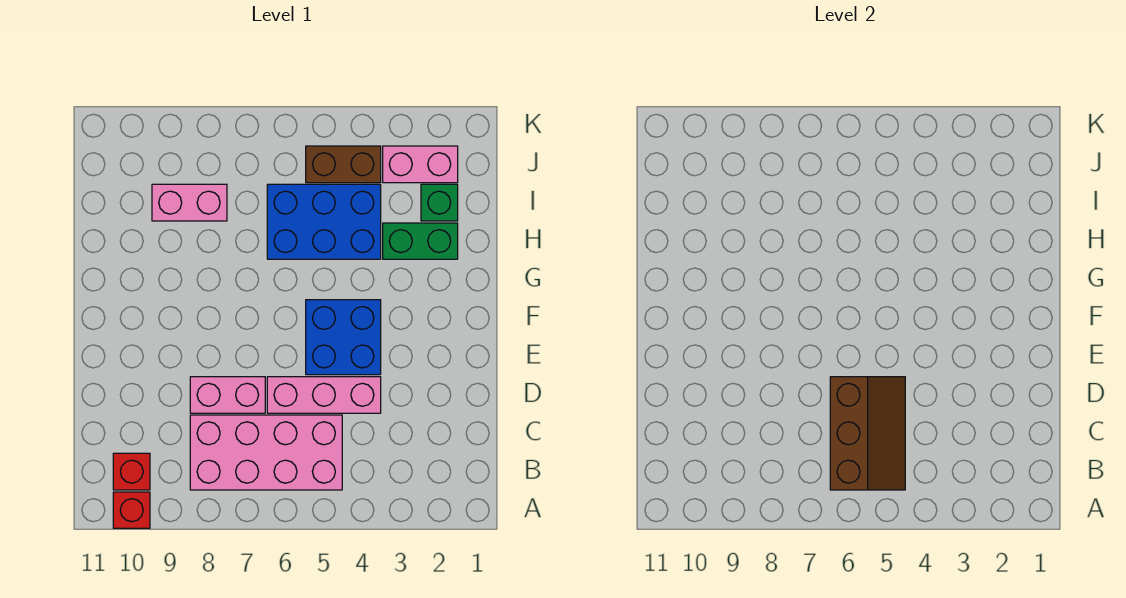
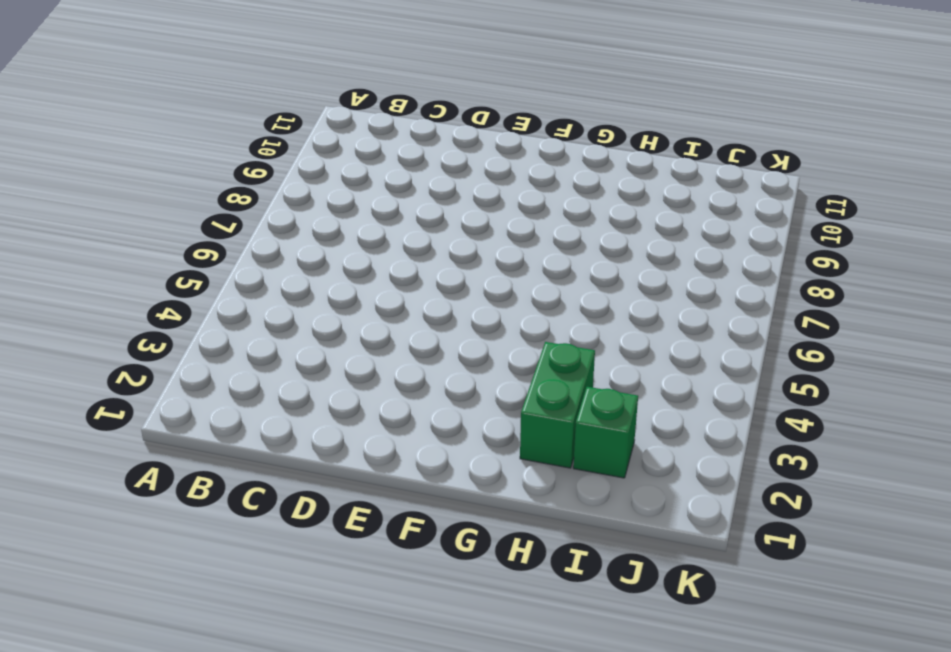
none -> red brick A10 level 1
none -> pink brick B5:C8 level 1
none -> red brick B10 level 1

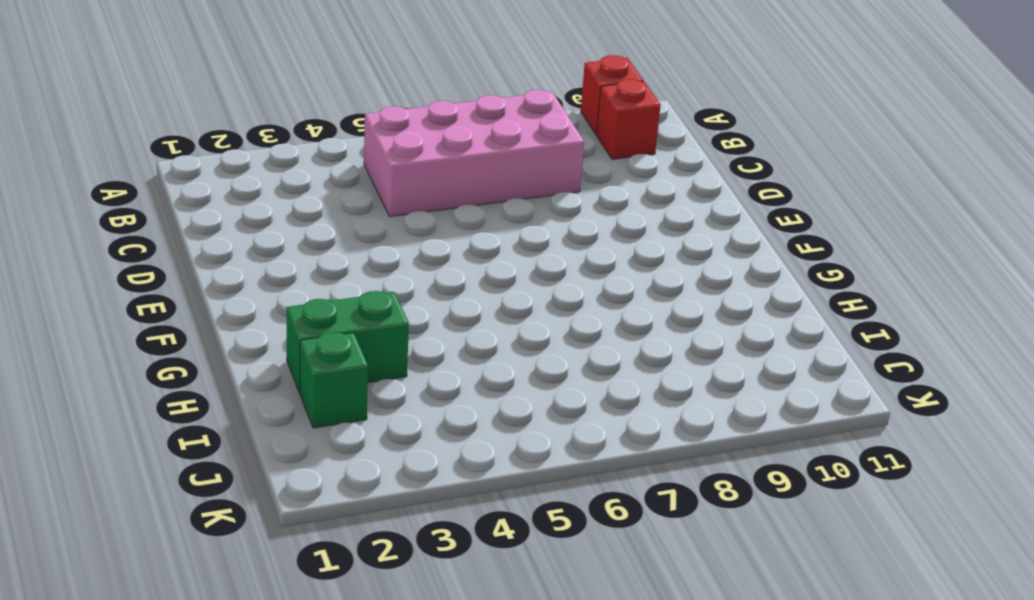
none -> pink brick D4:D6 level 1
none -> pink brick D7:D8 level 1
none -> blue brick E4:F5 level 1

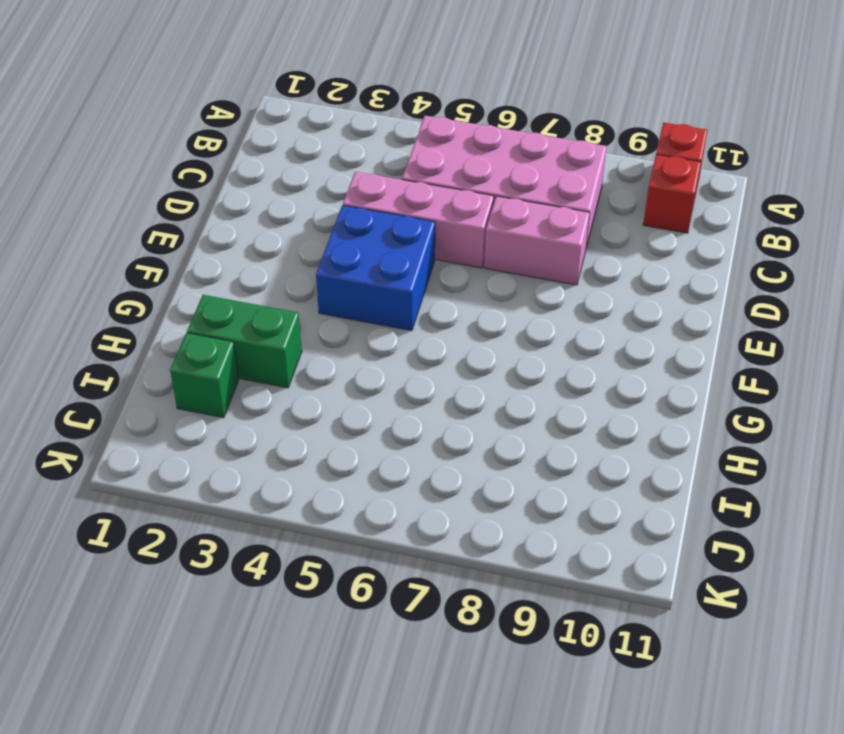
none -> blue brick H4:I6 level 1
none -> pink brick I8:I9 level 1
none -> pink brick J2:J3 level 1

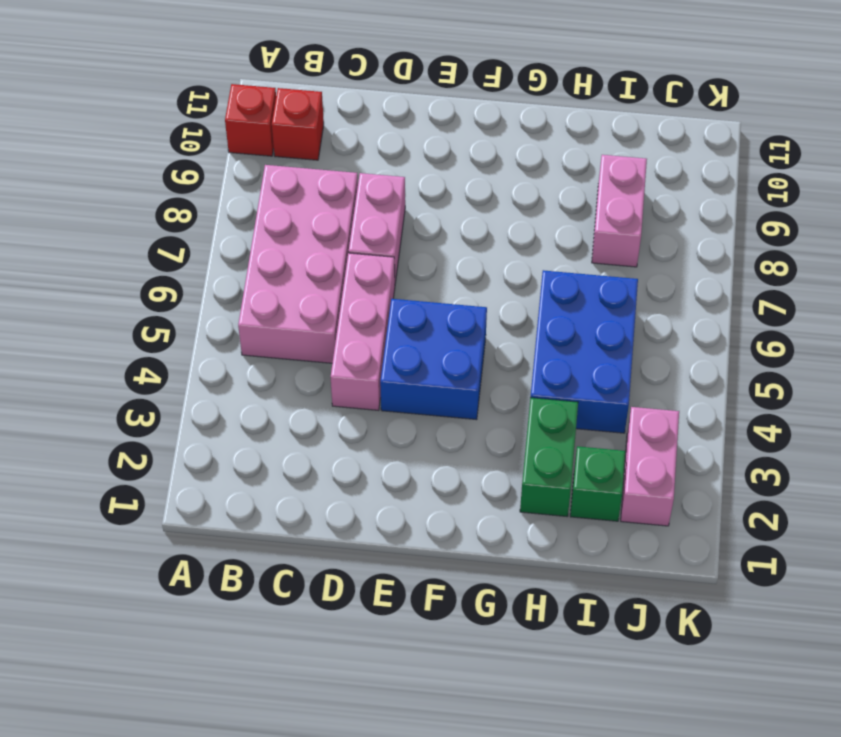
none -> brown brick J4:J5 level 1
none -> brown slope B5:D6 level 2 top 6

